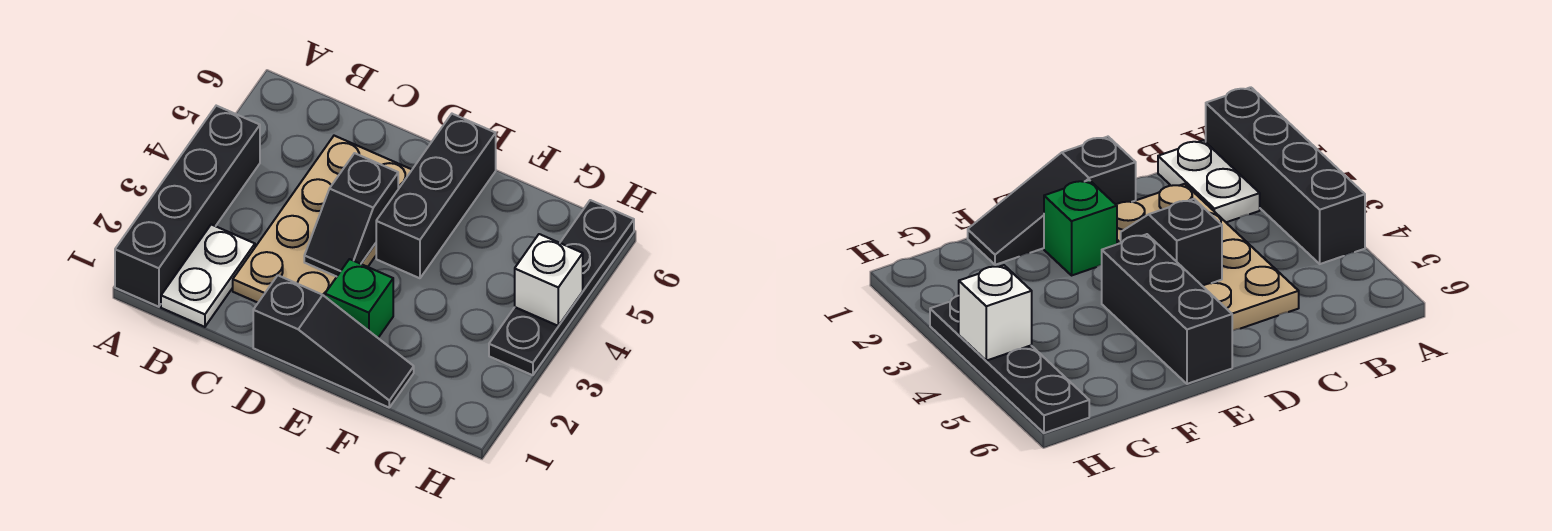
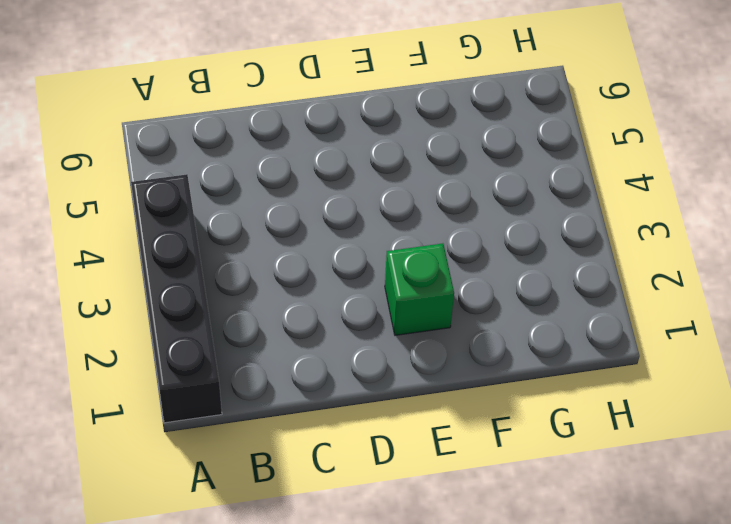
none -> white plate B1:B2 level 1
none -> tan plate C2:D5 level 1

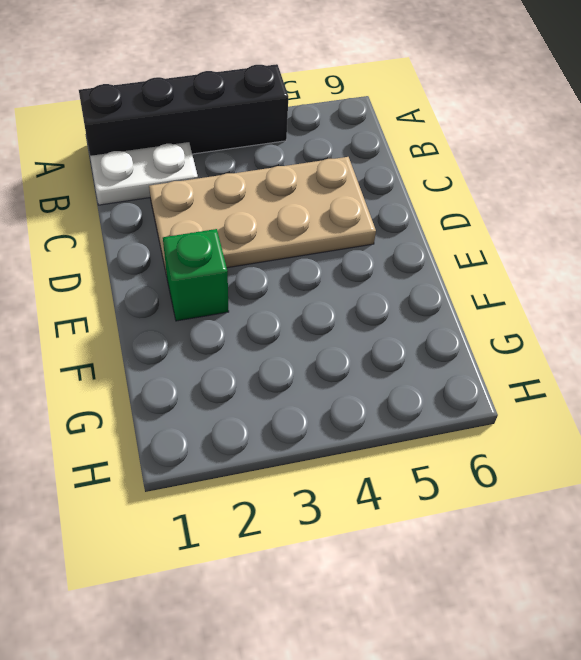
none -> black slope D1:F1 level 1 top D
none -> black brick E4:E6 level 1

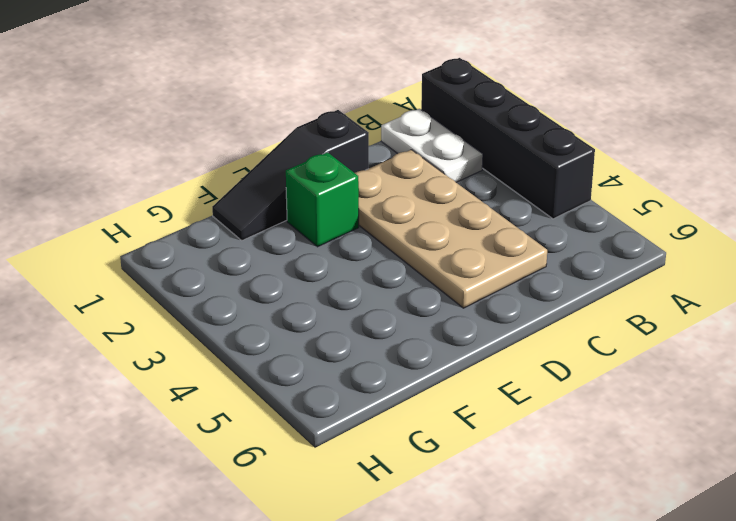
none -> black brick E4:E6 level 1
none -> black plate H3:H6 level 1

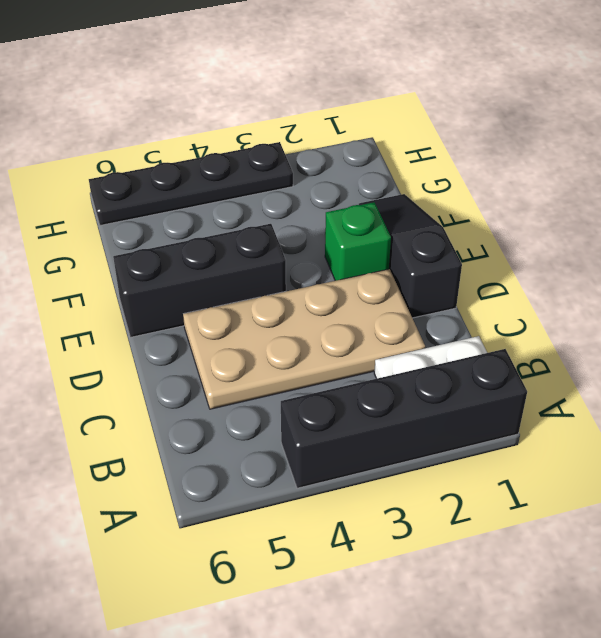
none -> black slope D3:D4 level 2 top 4
none -> white brick H4 level 2

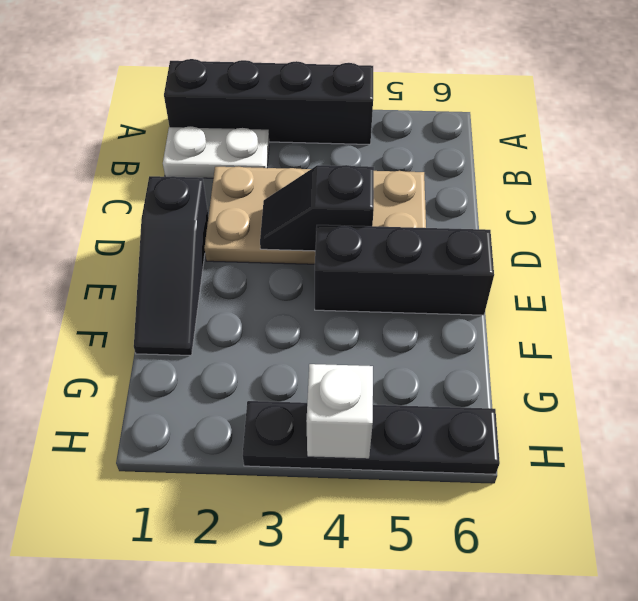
none -> green brick E2 level 1

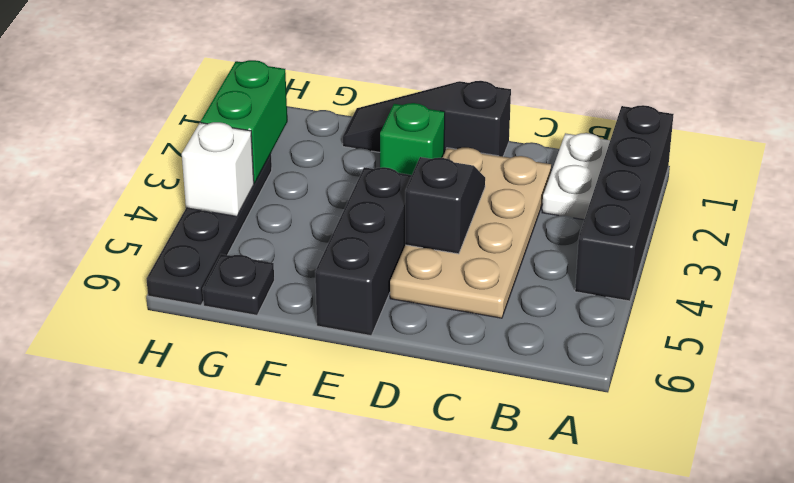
black plate G6 level 1 -> none
green brick H2:H3 level 2 -> none

